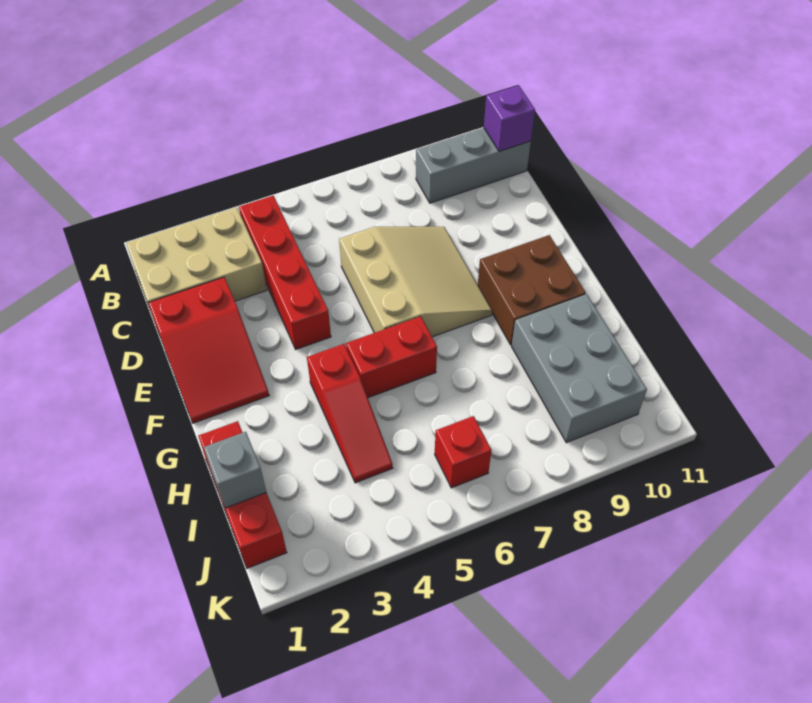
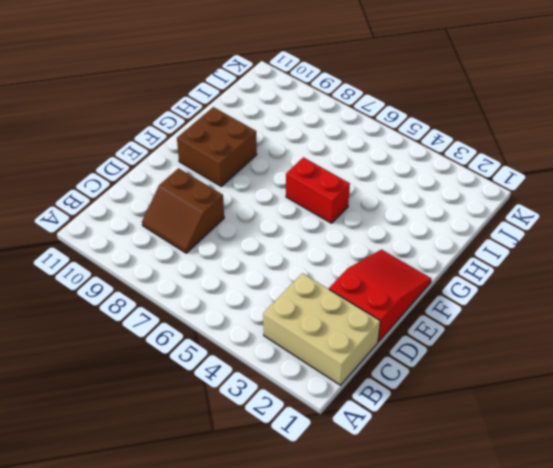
brown slope C8:D9 level 1 top D -> tan slope D6:F8 level 1 top 6
none -> red brick B4:E4 level 1
none -> grey brick B9:B11 level 1
none -> red slope G4:I4 level 1 top G

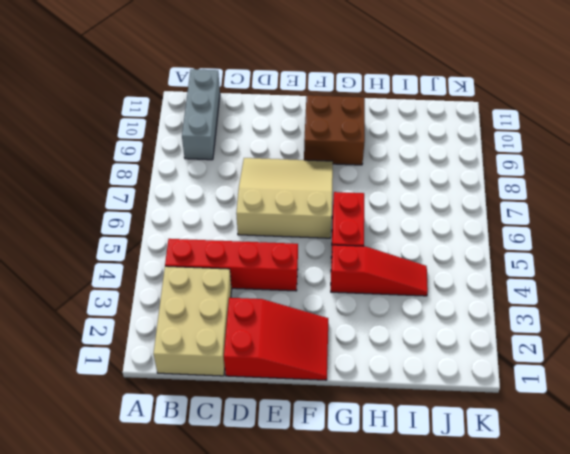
none -> red brick H1:J1 level 1
none -> grey brick H9:J10 level 1
none -> red brick J6 level 1

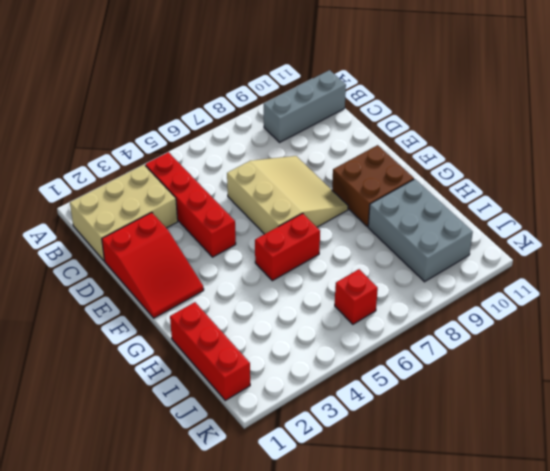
none -> red slope G4:I4 level 1 top G
none -> purple brick B11 level 2
none -> grey brick I1 level 2

